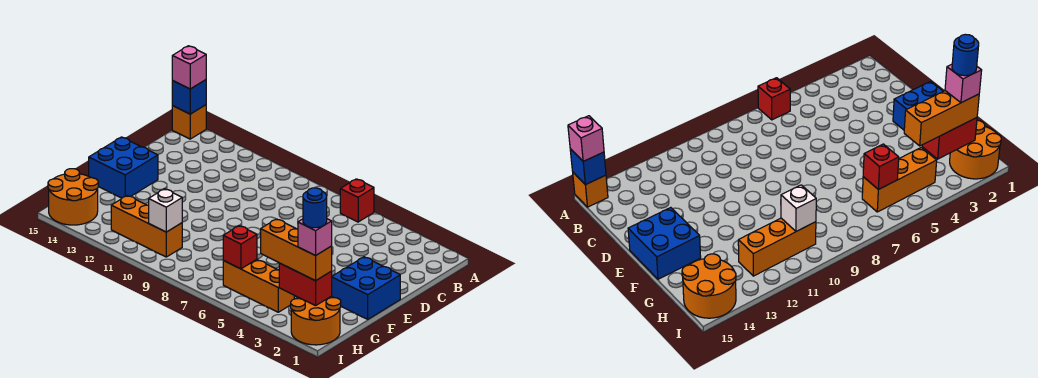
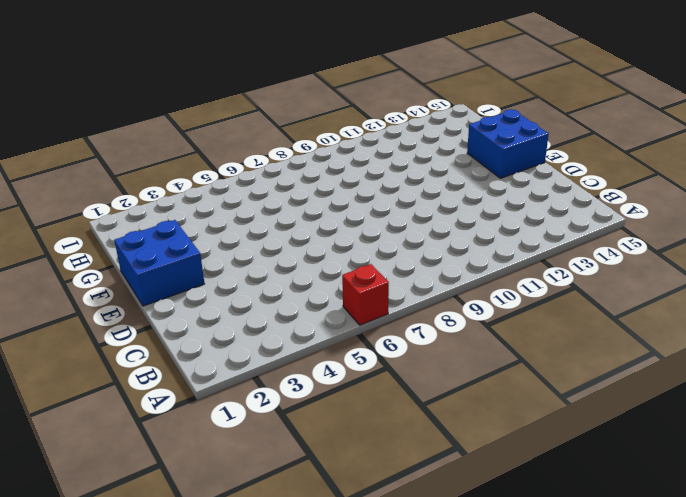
none -> orange brick A15 level 1
none -> orange round brick H1:I2 level 1
none -> orange brick H4:H6 level 1

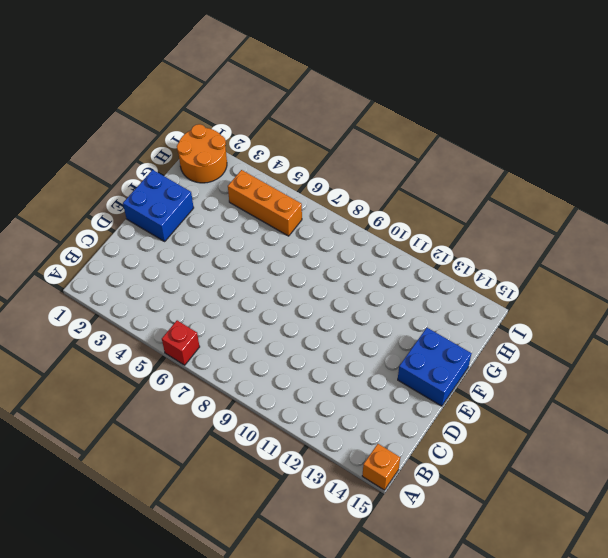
none -> orange brick H10:H12 level 1
none -> orange round brick H14:I15 level 1
none -> blue brick A15 level 2

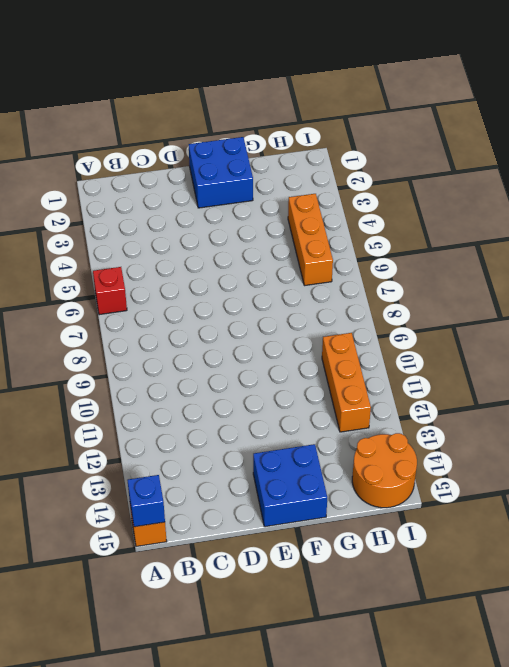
none -> orange round brick H1:I2 level 1
none -> red brick H2:H3 level 2
none -> red brick H6 level 2

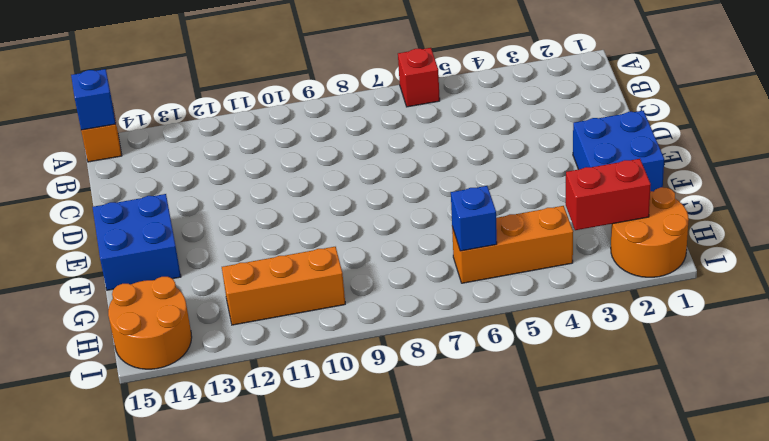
blue brick H6 level 2 -> red brick H6 level 2
none -> white brick H10 level 2
none -> pink brick A15 level 3
none -> orange brick H2:H4 level 3

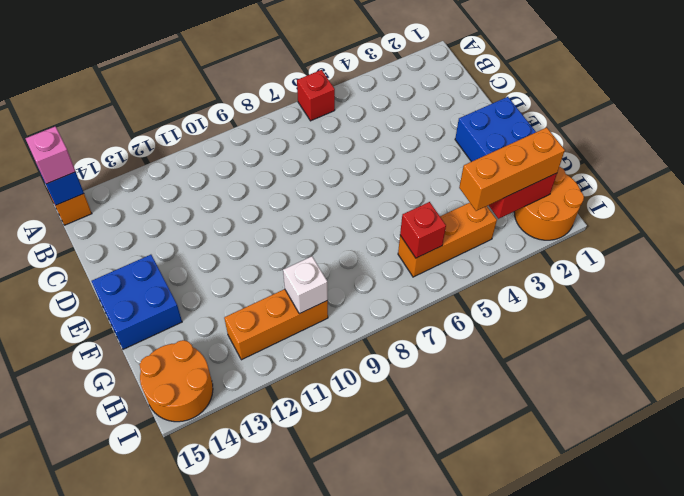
none -> pink brick H2 level 4
none -> blue round brick H2 level 5

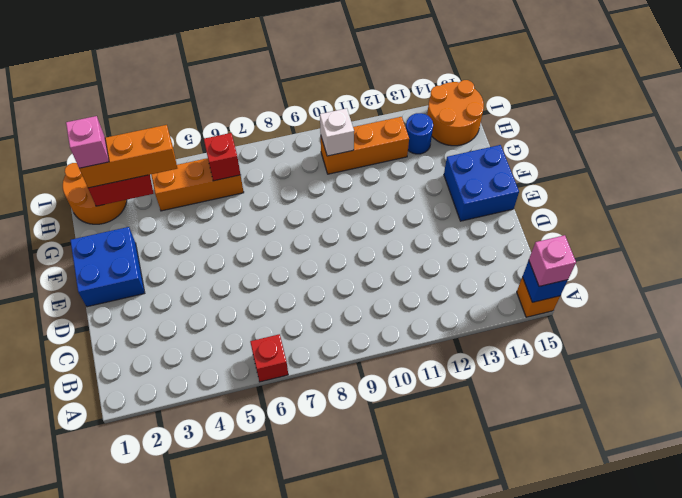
blue round brick H13 level 1 -> blue round brick H2 level 5

